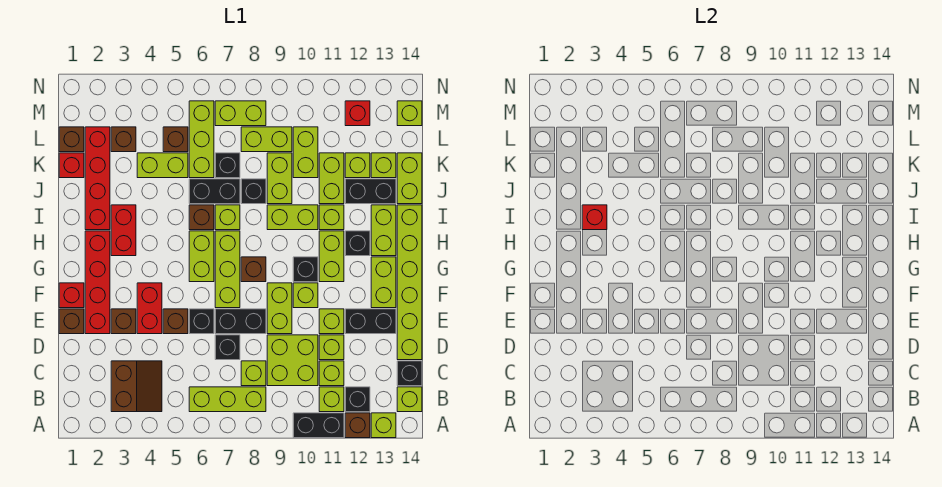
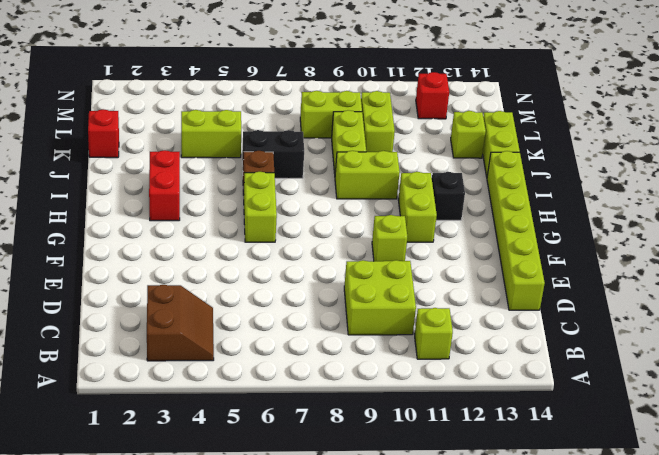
none -> black brick A10:A11 level 1
none -> brown brick A12 level 1
none -> lime brick A13 level 1
none -> lime brick B6:B8 level 1

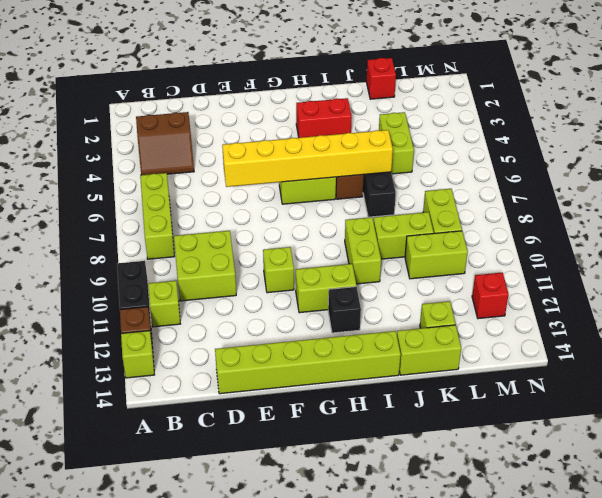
yellow brick E6:J6 level 2 -> none
none -> black brick B12 level 1
none -> lime brick B14 level 1
none -> lime brick C8 level 1
none -> lime brick C11 level 1

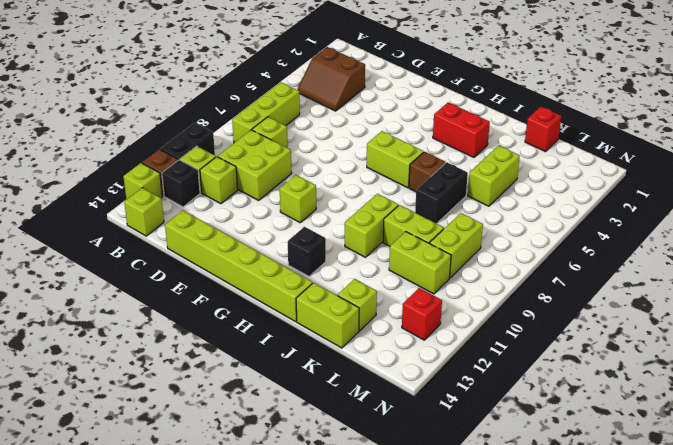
none -> black brick C14 level 1
none -> black brick D7 level 1
none -> lime brick D11 level 1
none -> brown brick E1 level 1

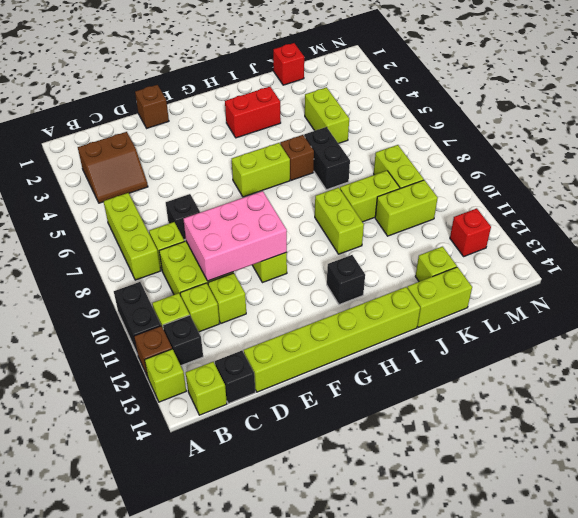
pink brick D9:F10 level 2 -> none
none -> red brick E2:H2 level 1
none -> brown brick E3 level 1
none -> red brick E4:F4 level 1
none -> brown brick E5 level 1

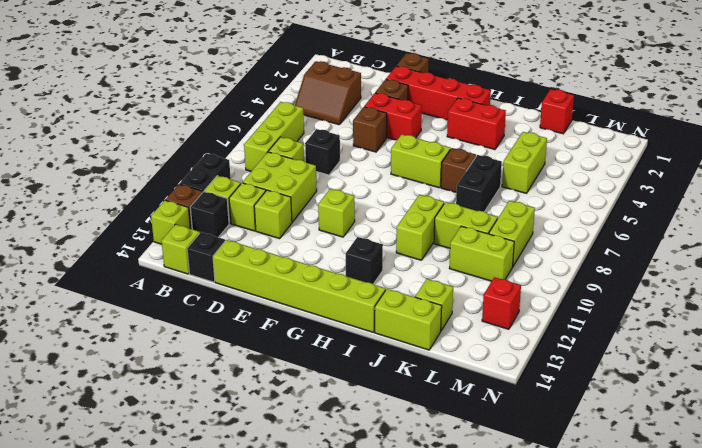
none -> black brick E6 level 1
none -> black brick E7:E8 level 1
none -> lime brick E9:F9 level 1
none -> lime brick E11 level 1

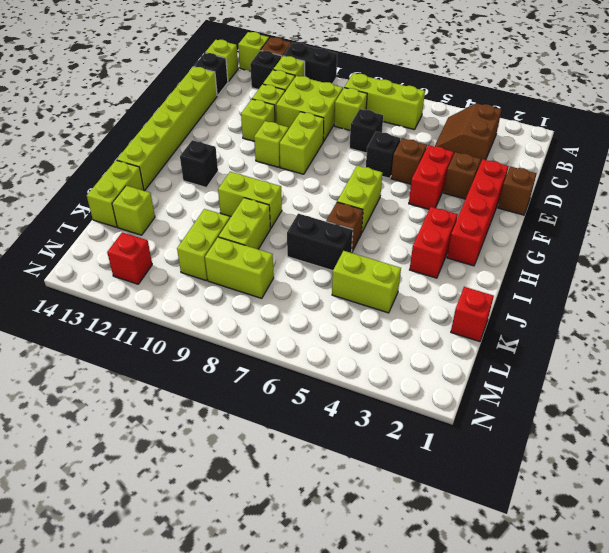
none -> black brick E7:E8 level 1
none -> black brick E12:E13 level 1
none -> red brick F1 level 1
none -> lime brick F7:H7 level 1

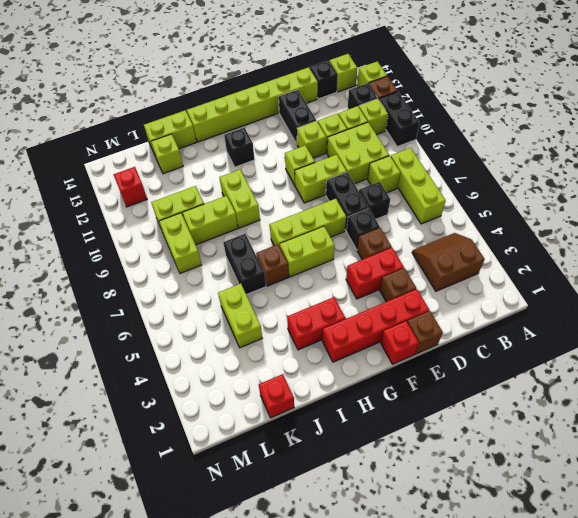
none -> lime brick F13:G13 level 1
none -> brown brick G8 level 1
none -> black brick G10 level 1
none -> lime brick G11:H11 level 1

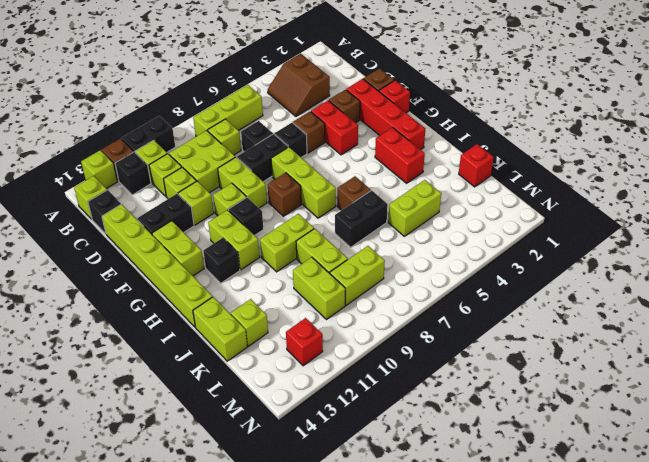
none -> lime brick G6:H6 level 1
none -> lime brick H13:I13 level 1
none -> red brick I2:L2 level 1
none -> lime brick I7 level 1

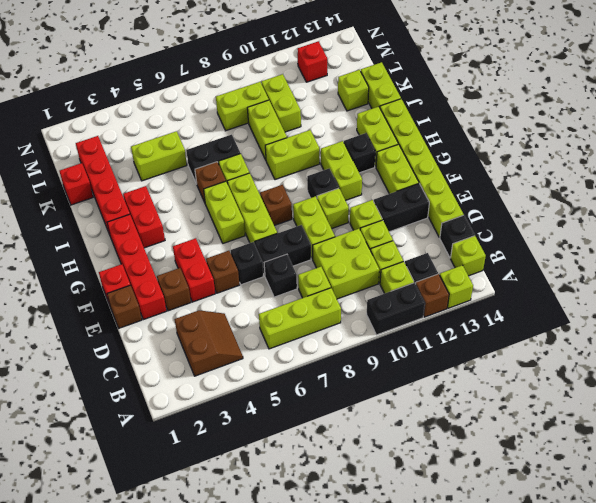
none -> lime brick I11 level 1
none -> black brick J8 level 1
none -> lime brick J11:K11 level 1
none -> black brick J12:J13 level 1

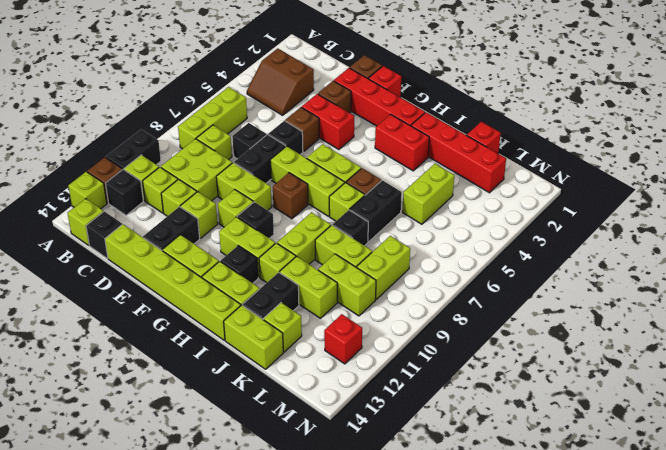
none -> lime brick K6:M6 level 1
none -> black brick K7 level 1
none -> lime brick K12 level 1
none -> brown brick L1 level 1

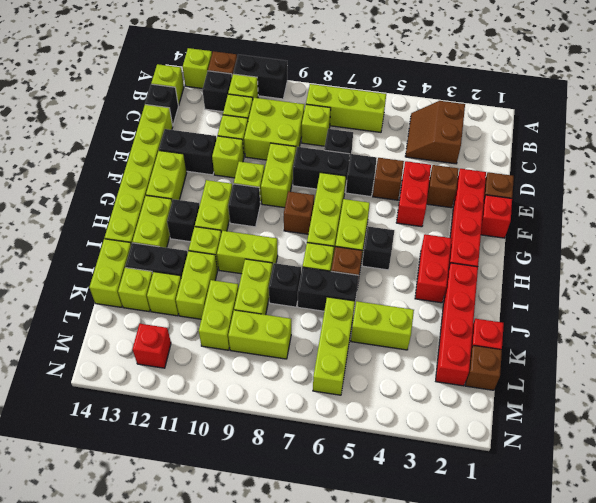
black brick H5 level 1 -> black brick K7 level 1
none -> brown brick L3 level 1
none -> brown brick L5 level 1
none -> lime brick M7:M8 level 1
none -> lime brick M14 level 1

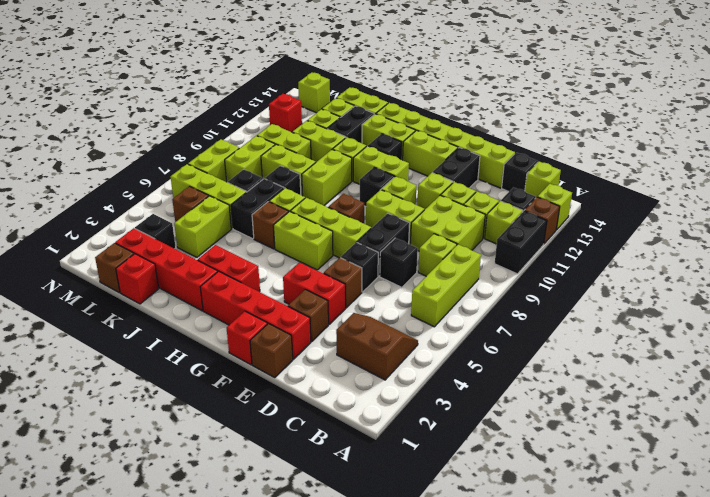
black brick L3 level 1 -> brown brick L3 level 1
none -> red brick I3 level 2

